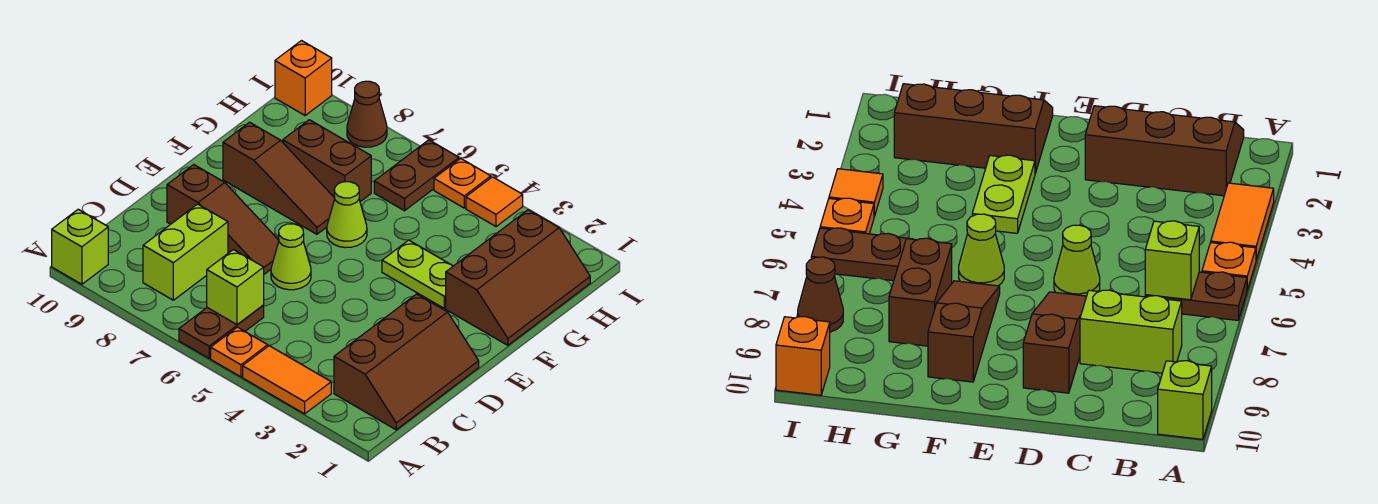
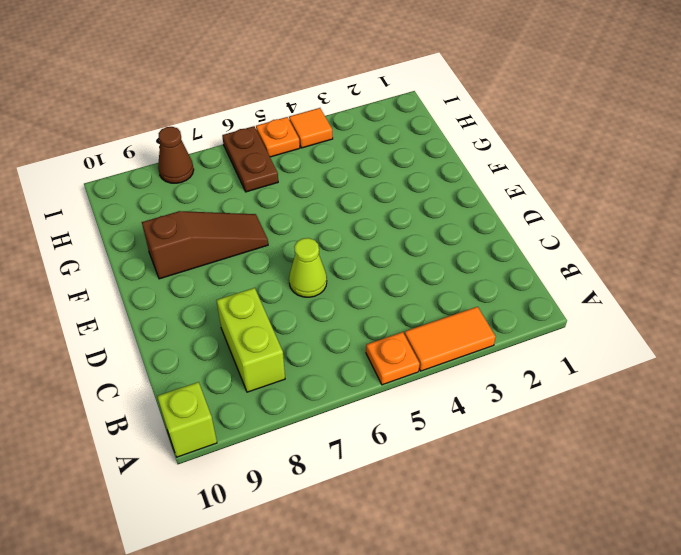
none -> brown plate A6:B6 level 1
none -> brown slope B1:D2 level 1 top 2
none -> brown slope D7:D9 level 1 top 9

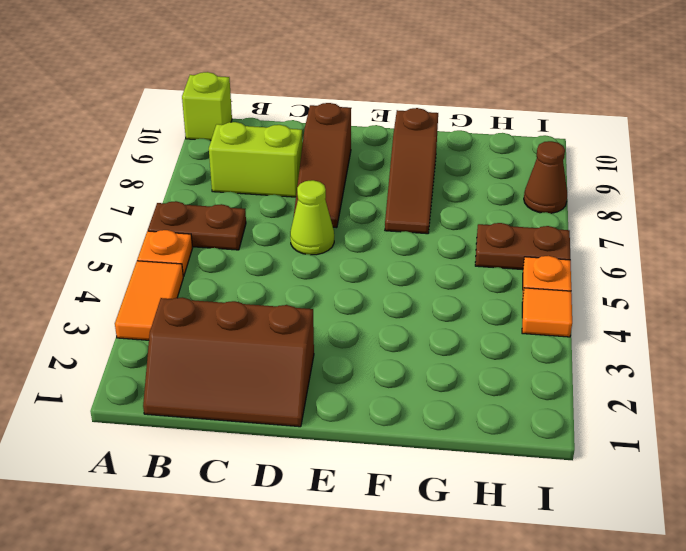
none -> brown slope F1:H2 level 1 top 2
none -> lime plate F3:F4 level 1
none -> lime cone F6 level 1

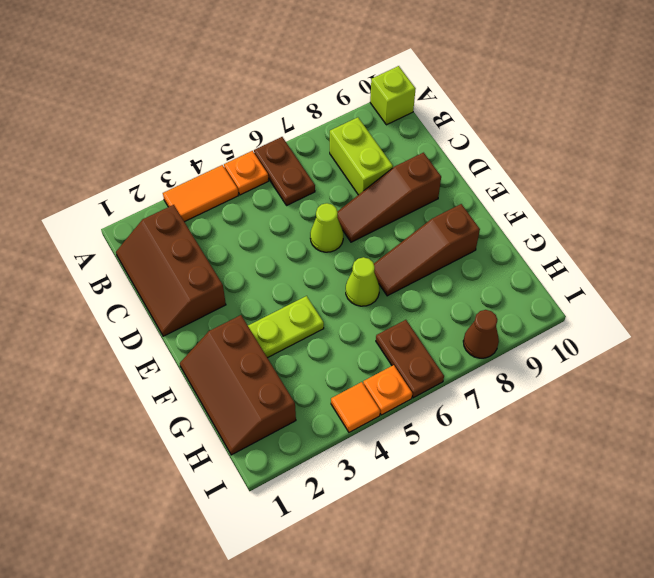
none -> brown brick G7:G8 level 1
none -> orange brick I10 level 1
none -> lime brick B6 level 2

